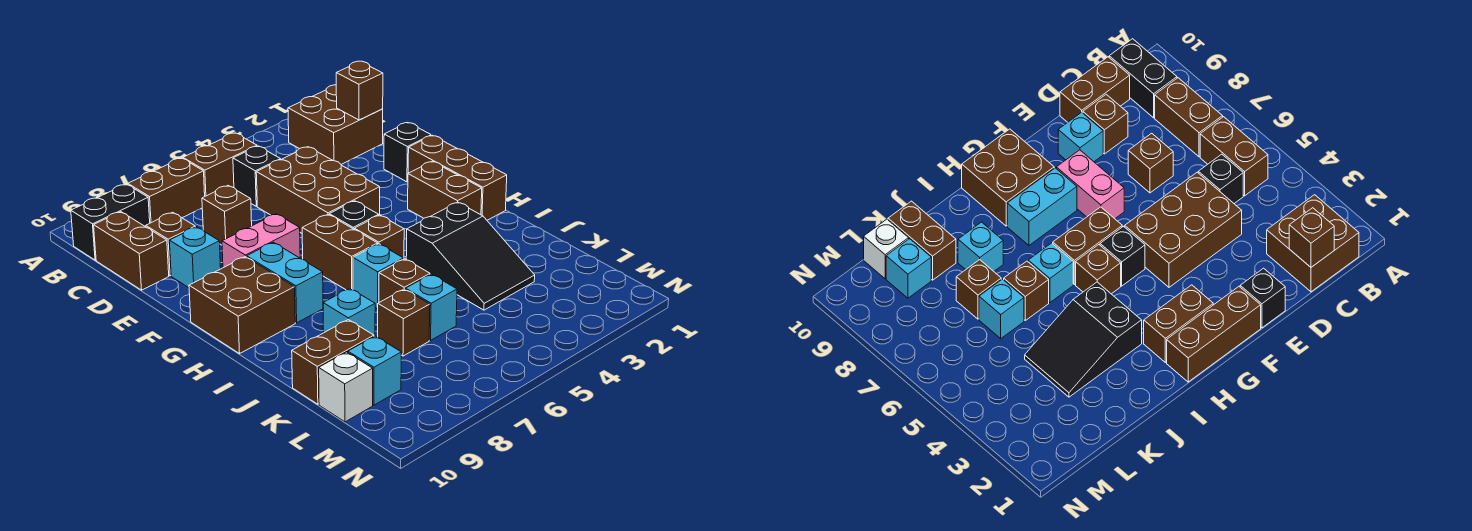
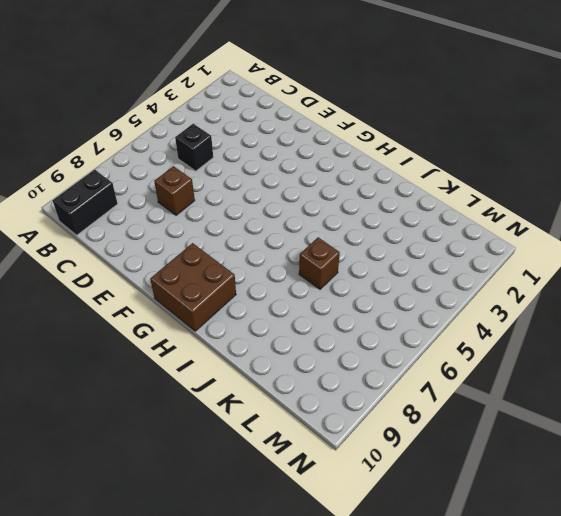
none -> brown brick B1:C2 level 1
none -> brown brick B5:B6 level 1
none -> brown brick B7:B8 level 1

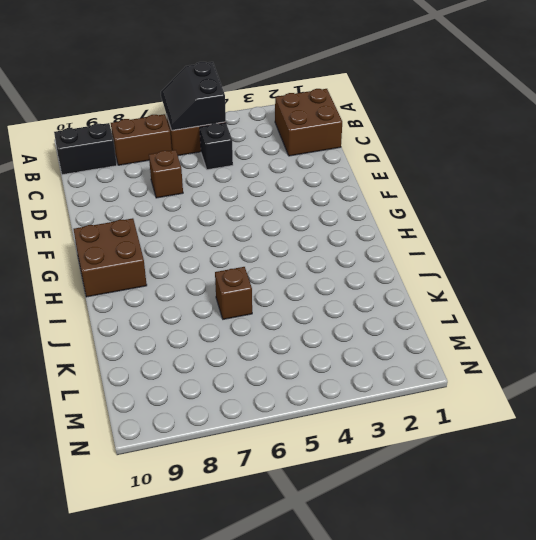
black slope A5:B6 level 2 top 5 -> none
none -> brown brick C10:D10 level 1
none -> brown brick D4:F5 level 1
none -> brown brick D9 level 1

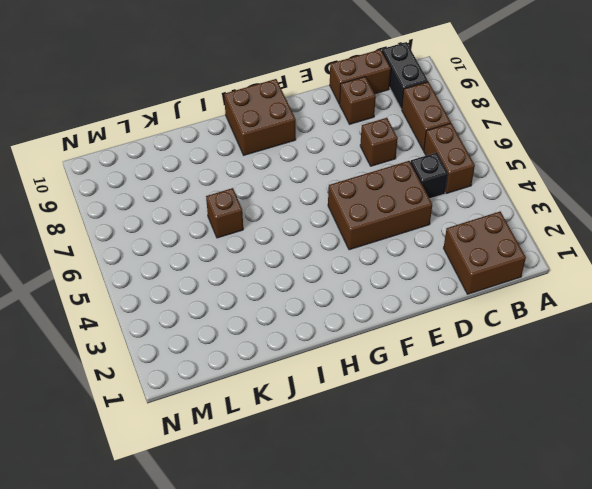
none -> black brick E1 level 1
none -> cyan brick E9 level 1
none -> brown brick F1:H1 level 1

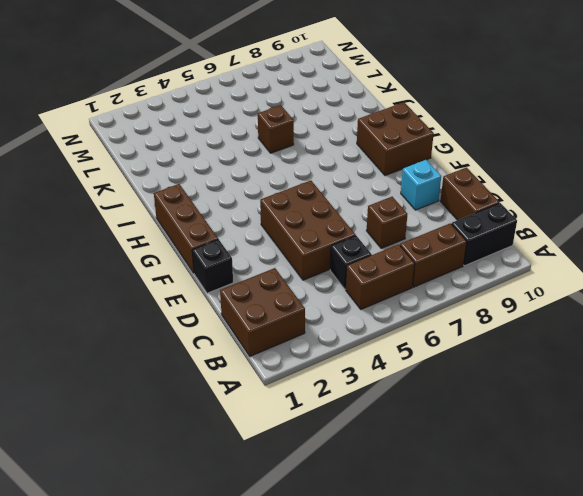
none -> brown brick D9 level 1
none -> pink brick F7:F8 level 1
none -> brown brick G2:H2 level 1

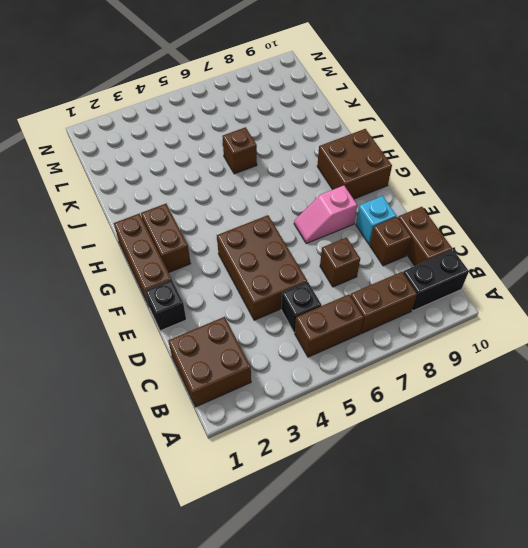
pink slope F7:F8 level 1 top 8 -> pink brick F7:F8 level 1
none -> black brick G5 level 1
none -> brown brick G6:H6 level 1
none -> cyan brick G8:H8 level 1

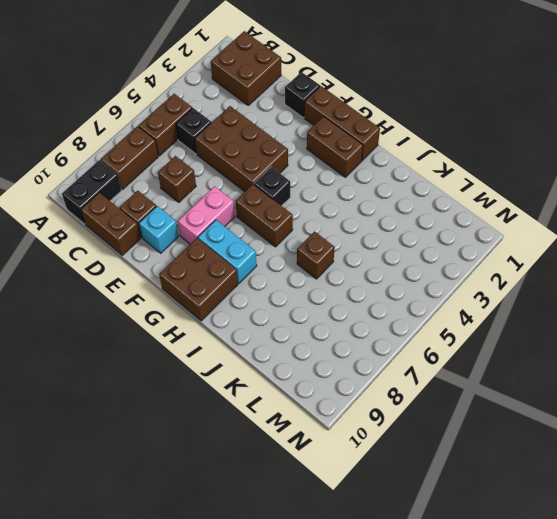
none -> brown brick H5 level 1
none -> black slope I3:K4 level 1 top I
none -> cyan brick I6 level 1

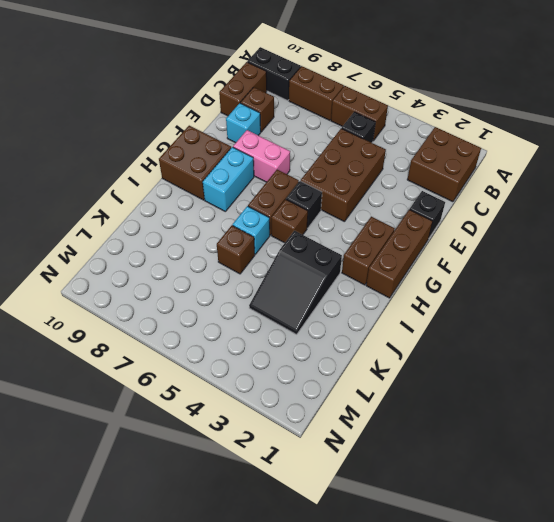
none -> brown brick D7 level 1
none -> cyan brick J8 level 1
none -> cyan brick K6 level 1

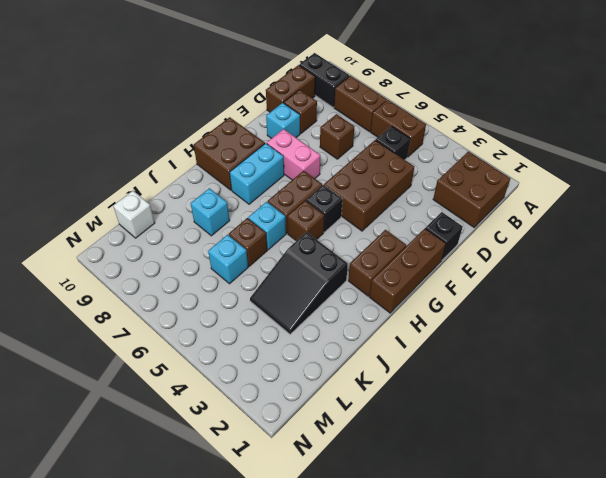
none -> brown brick K7 level 1
none -> brown brick K9:K10 level 1
none -> cyan brick L9 level 1

